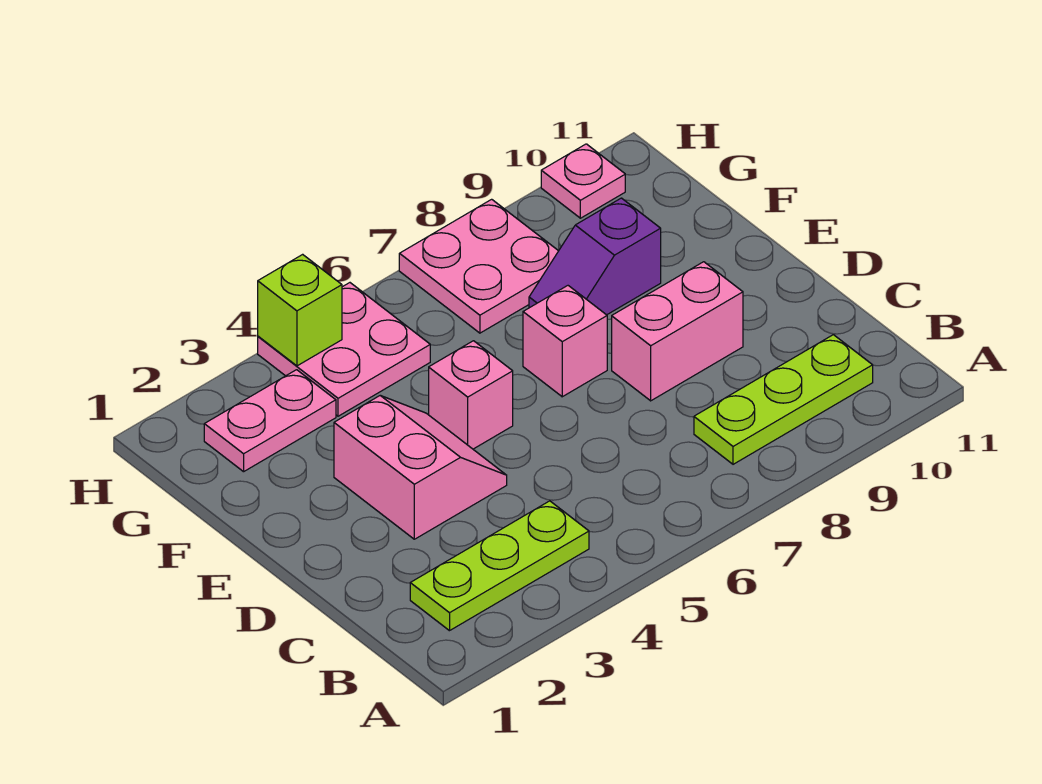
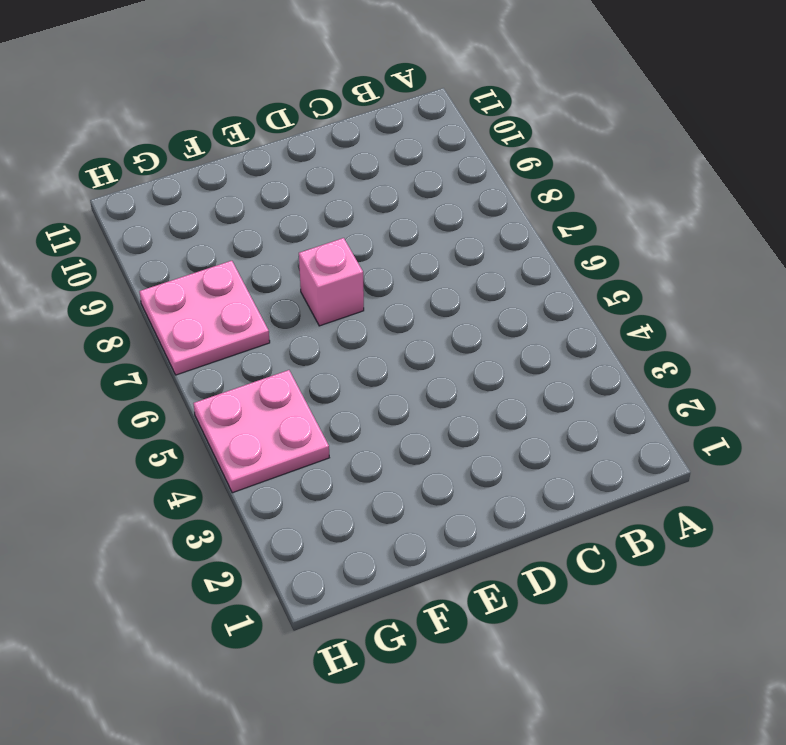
none -> lime plate B2:B4 level 1
none -> lime plate B8:B10 level 1
none -> pink slope D3:E4 level 1 top 3

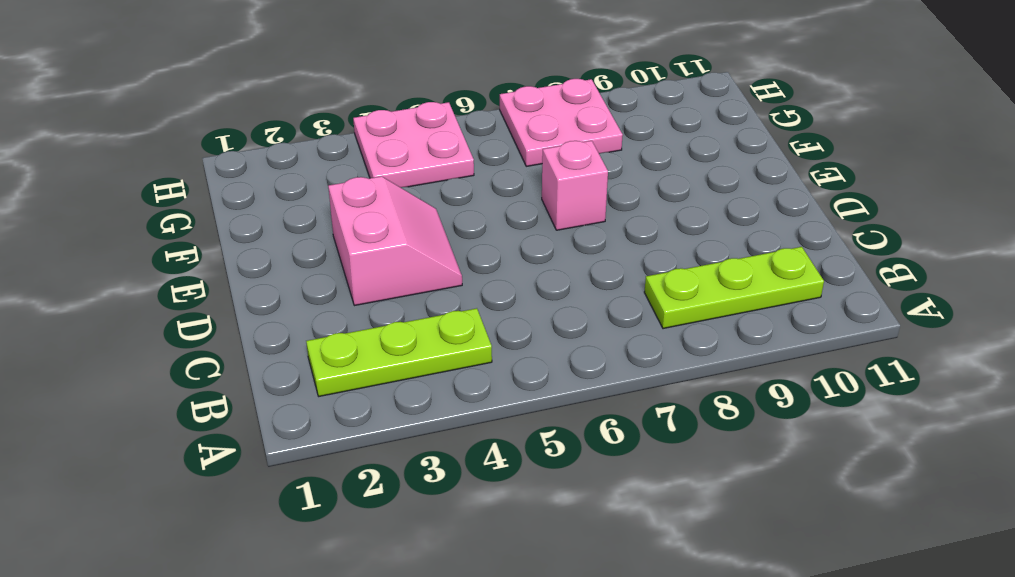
none -> pink brick D8:D9 level 1
none -> pink brick E5 level 1
none -> purple slope F8:F9 level 1 top 9

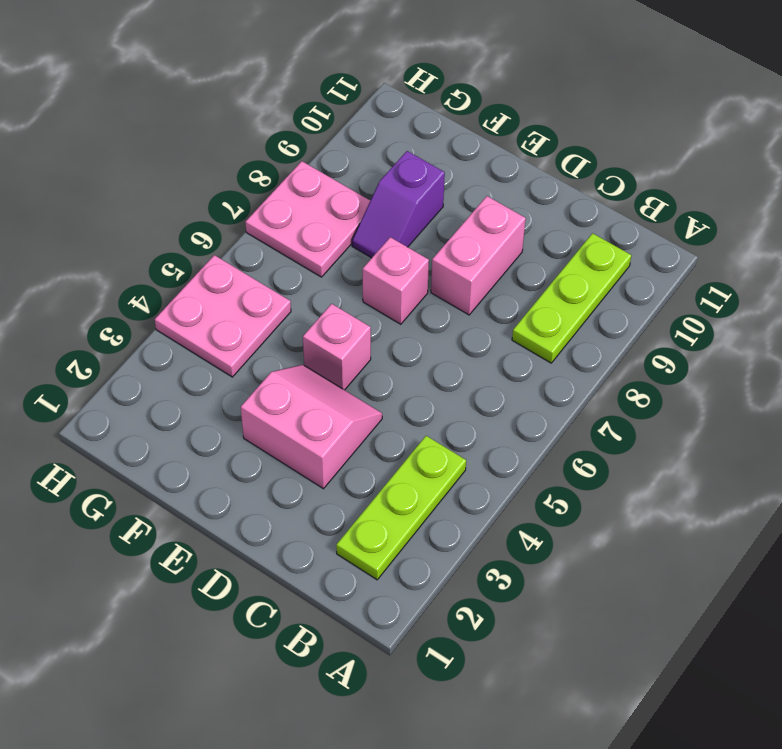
none -> pink plate G2:G3 level 1
none -> pink plate H10 level 1
none -> lime brick H4 level 2

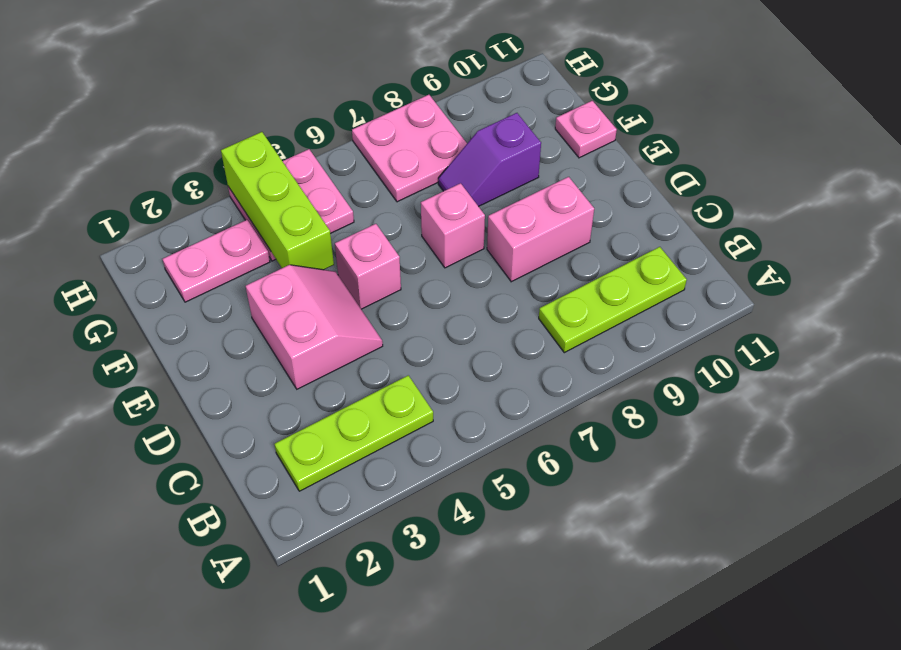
lime brick F4:H4 level 2 -> lime brick H4 level 2
pink plate F11 level 1 -> pink plate H10 level 1

